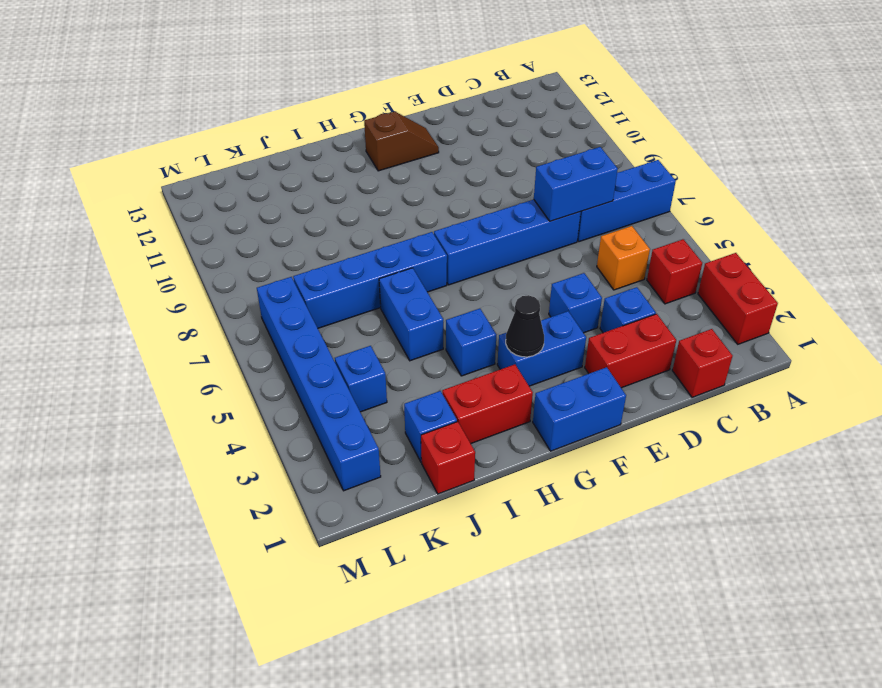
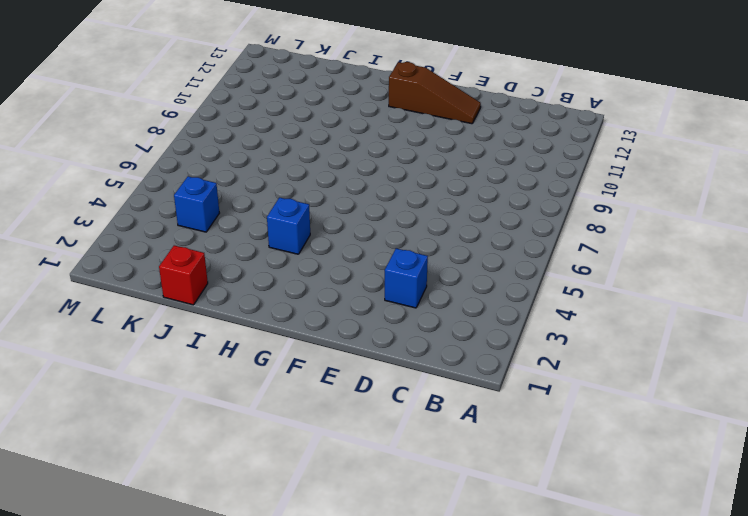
brown slope E12:G12 level 1 top G -> brown slope F12:G12 level 1 top G
none -> red brick A2:A3 level 1
none -> blue brick A7:C7 level 1
none -> red brick B4 level 1

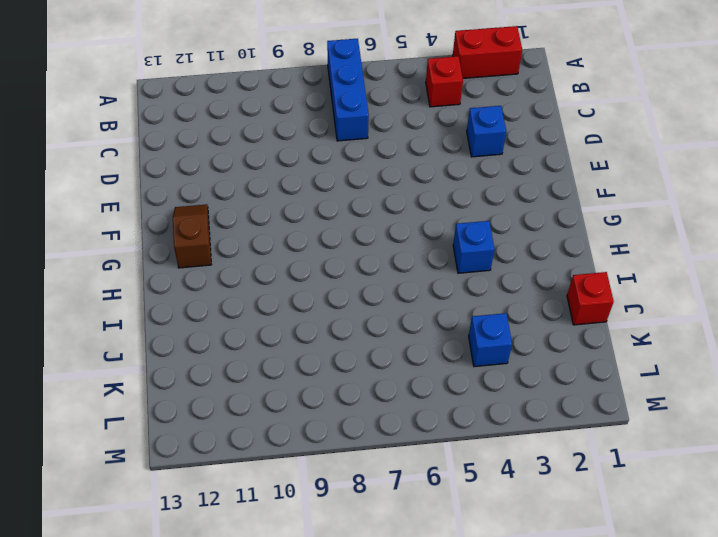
none -> red brick C1 level 1
none -> orange brick C5 level 1
none -> red brick D2:E2 level 1

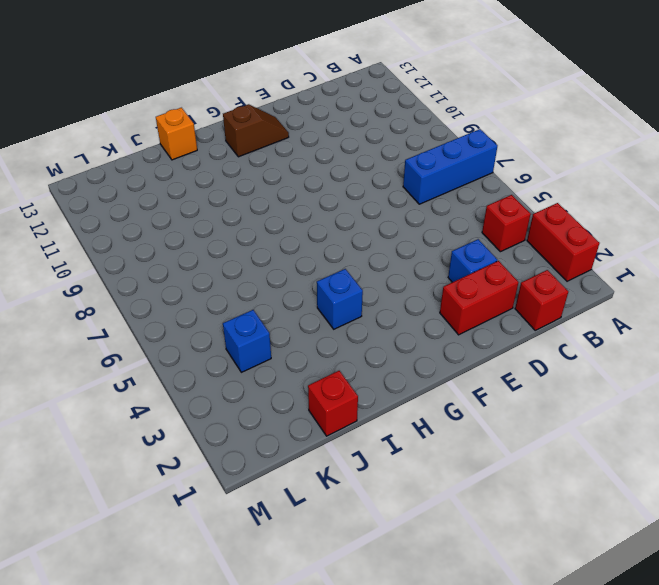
orange brick I13 level 1 -> orange brick C5 level 1
none -> blue brick D7:G7 level 1
none -> blue brick E4 level 1
none -> blue brick F1:G1 level 1

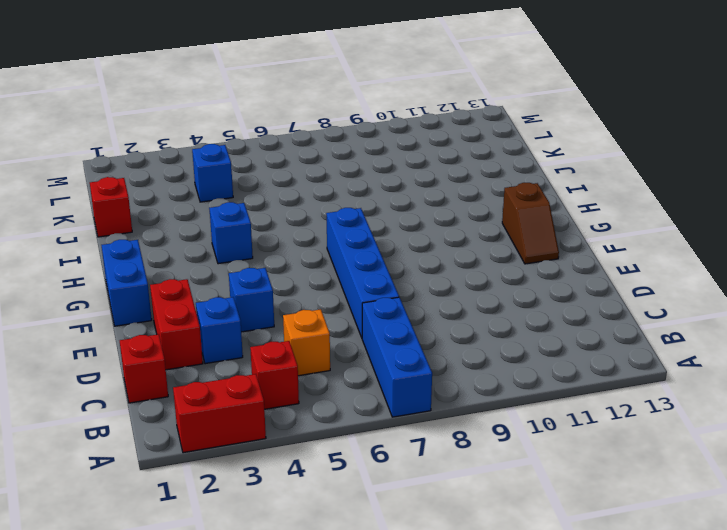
none -> blue brick F3:G3 level 1
none -> red brick H2:I2 level 1
none -> blue brick H7:K7 level 1

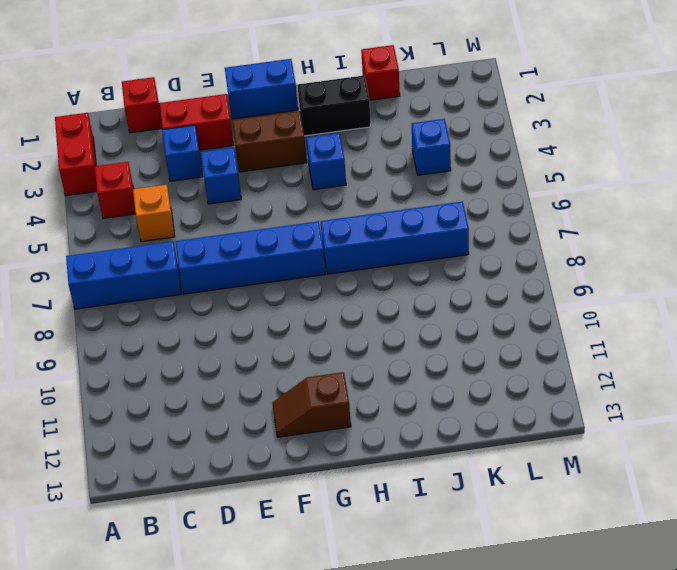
brown brick F3:G3 level 1 -> blue brick F3:G3 level 1
black brick H2:I2 level 1 -> red brick H2:I2 level 1
none -> blue brick I5:I6 level 1
none -> blue brick J2 level 1
none -> blue brick L2:L7 level 1

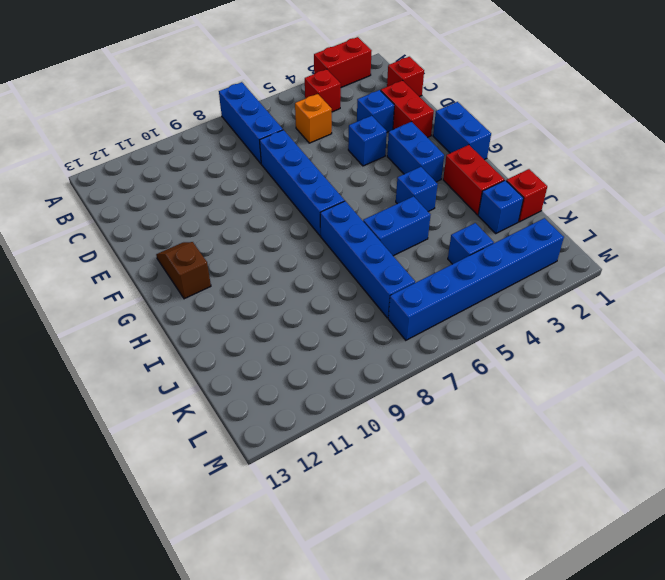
none -> blue brick C7:D7 level 2
none -> black cone G3 level 2

